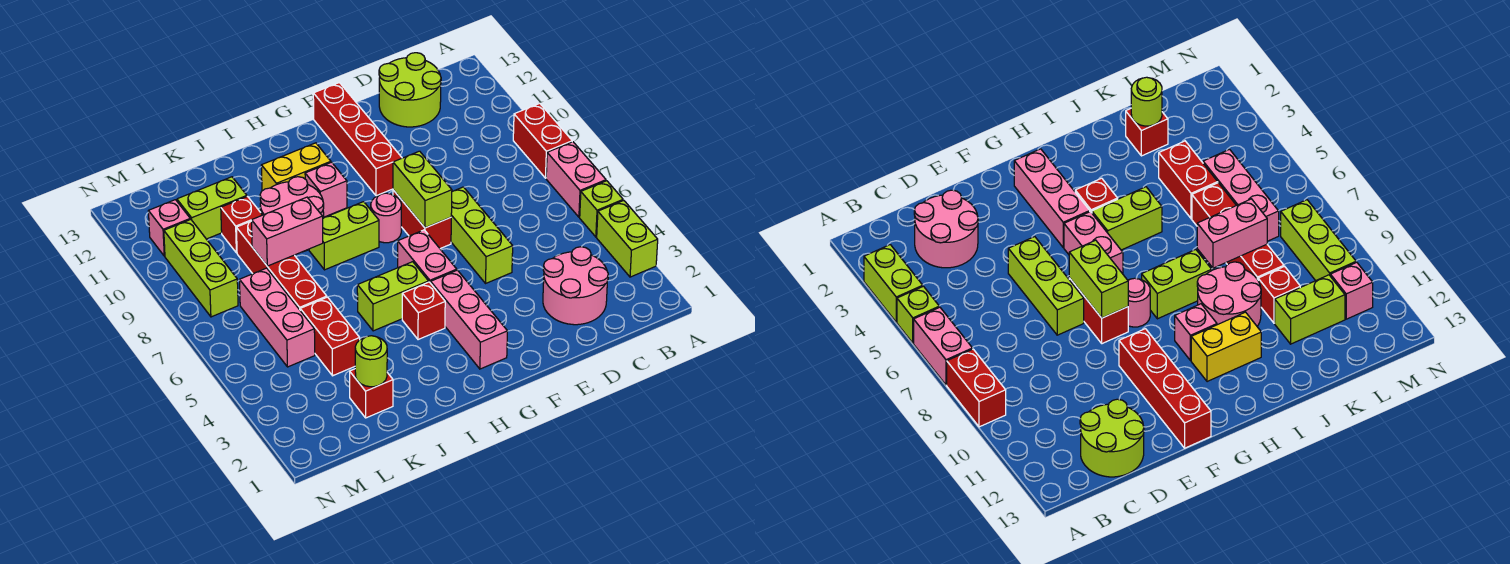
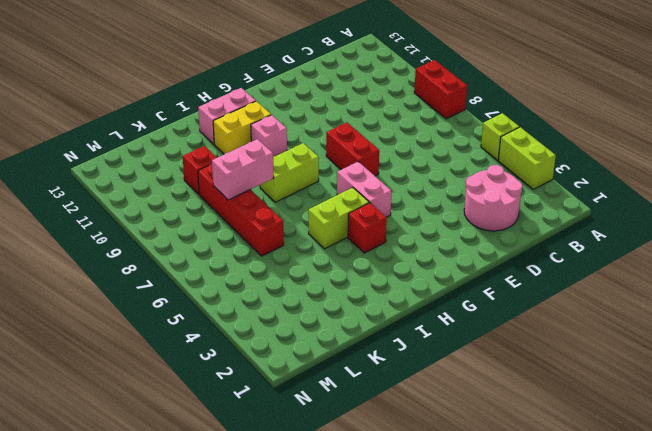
pink brick H12:I12 level 1 -> pink brick A6:A7 level 1
none -> lime round brick C12:D13 level 1
none -> lime brick E5:E7 level 1
none -> red brick F10:F13 level 1

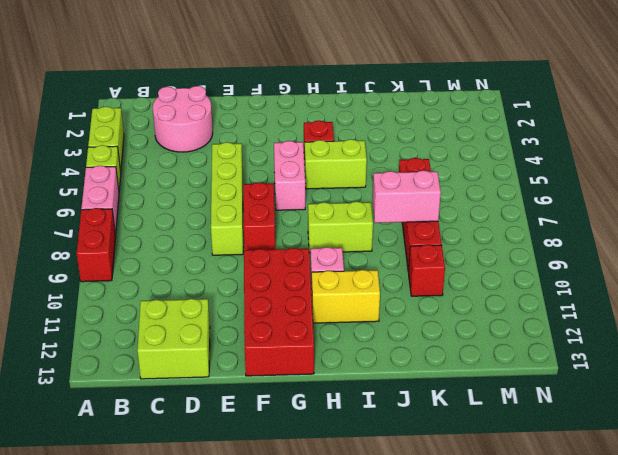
lime brick C12:D13 level 1 -> lime round brick C12:D13 level 1
lime brick E5:E8 level 1 -> lime brick E5:E7 level 1
red brick F10:G13 level 1 -> red brick F10:F13 level 1
none -> pink brick G2:G4 level 1
none -> pink round brick G8 level 1
none -> pink round brick I9:J10 level 1

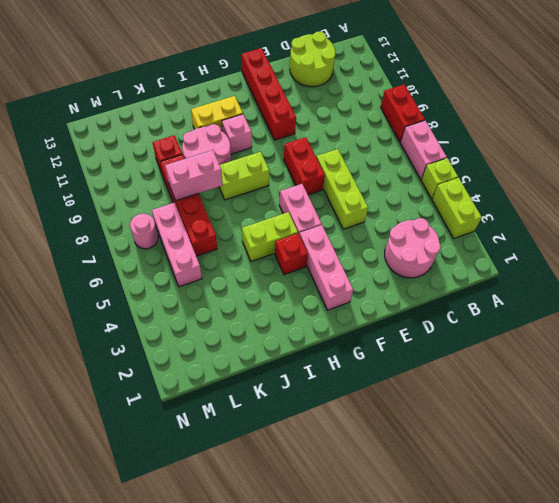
pink round brick M7 level 1 -> pink round brick G8 level 1
none -> red brick K2 level 1
none -> red brick K4:K5 level 1
none -> lime brick K11:L11 level 1

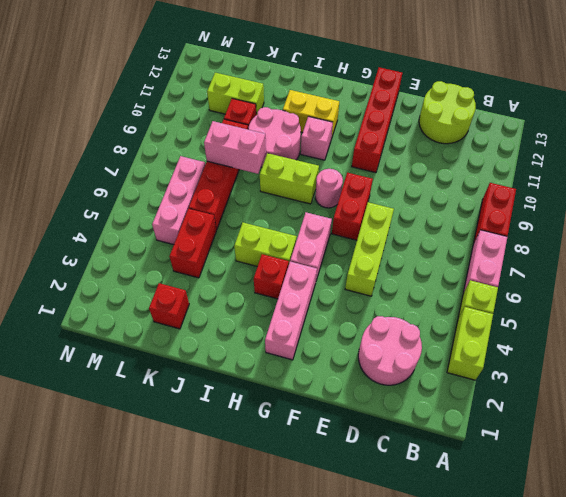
none -> lime brick M8:M10 level 1
none -> pink brick M11 level 1
none -> lime brick F7:F8 level 2

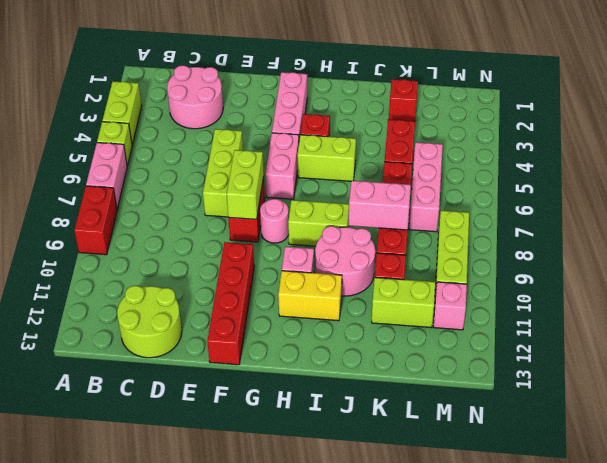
none -> lime round brick K2 level 2

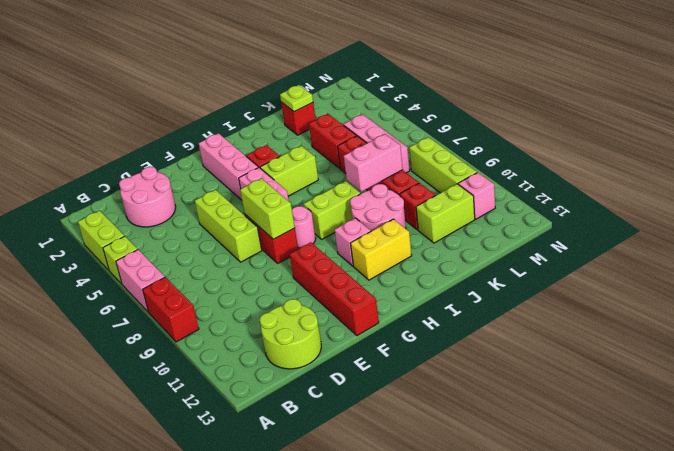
lime plate K2 level 2 -> lime round brick K2 level 2

